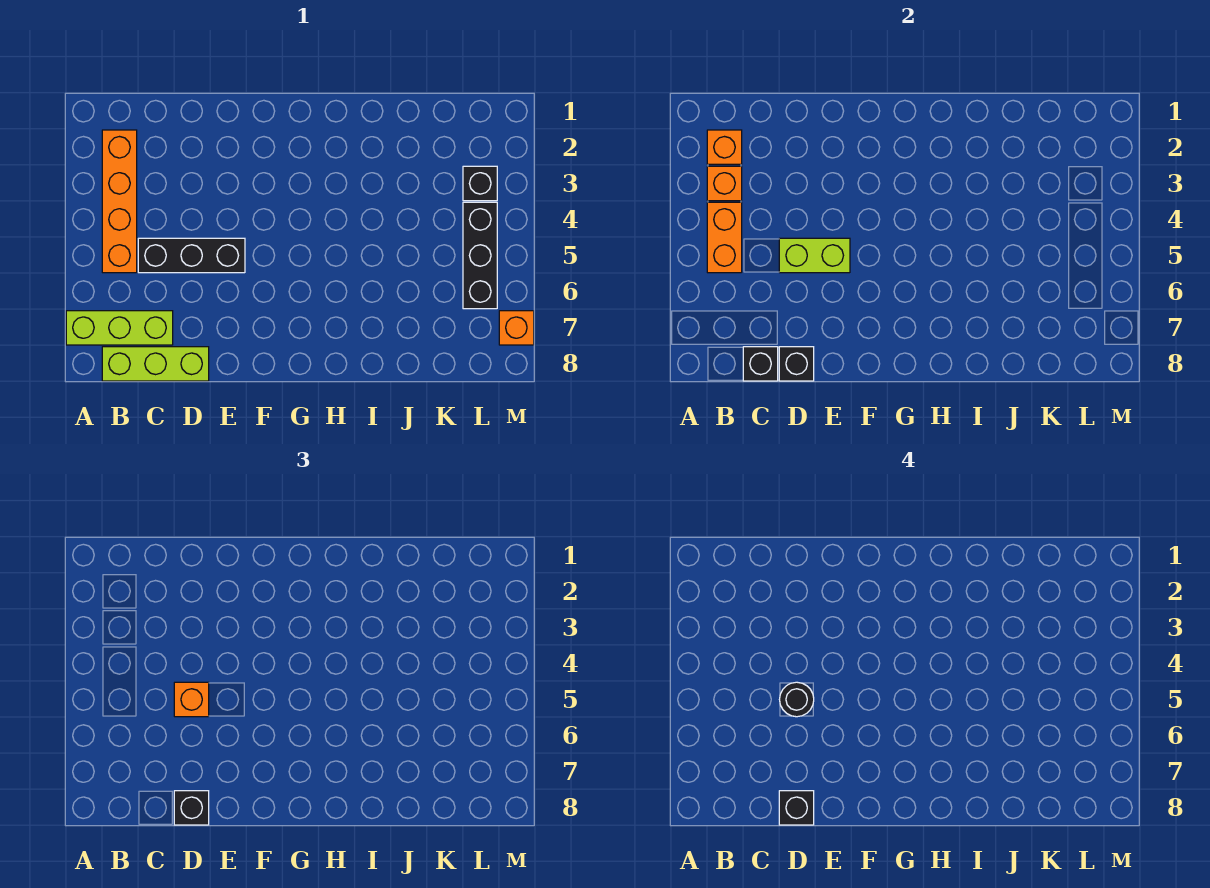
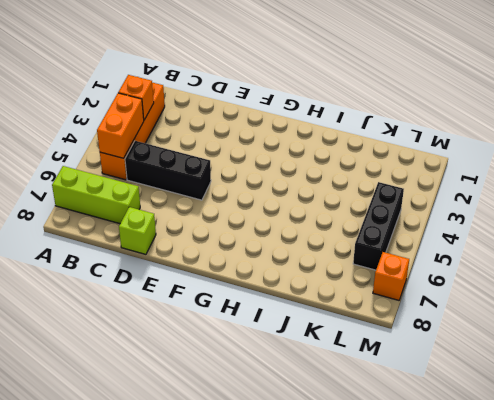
lime brick D8 level 1 -> lime brick B8:D8 level 1
none -> black brick L3 level 1
none -> orange brick B2 level 2
none -> black brick C8 level 2

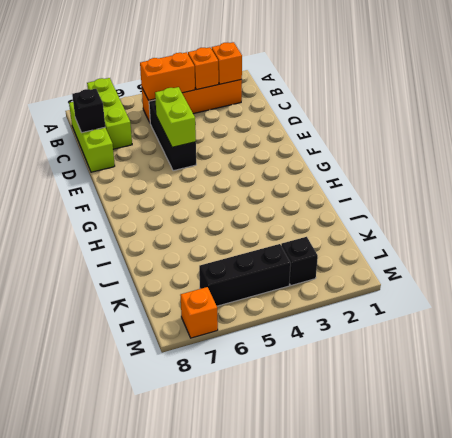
none -> black brick D8 level 2
none -> orange brick D5 level 3
none -> black brick D8 level 3

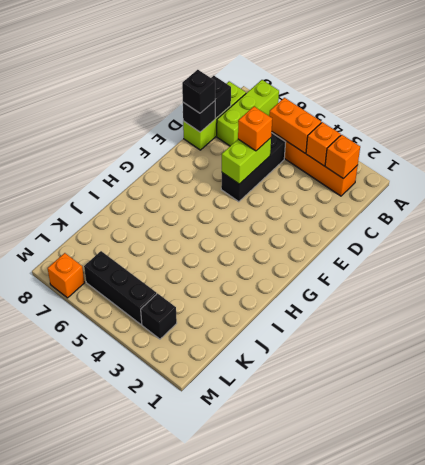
none -> black round brick D5 level 4
none -> black brick D8 level 4

